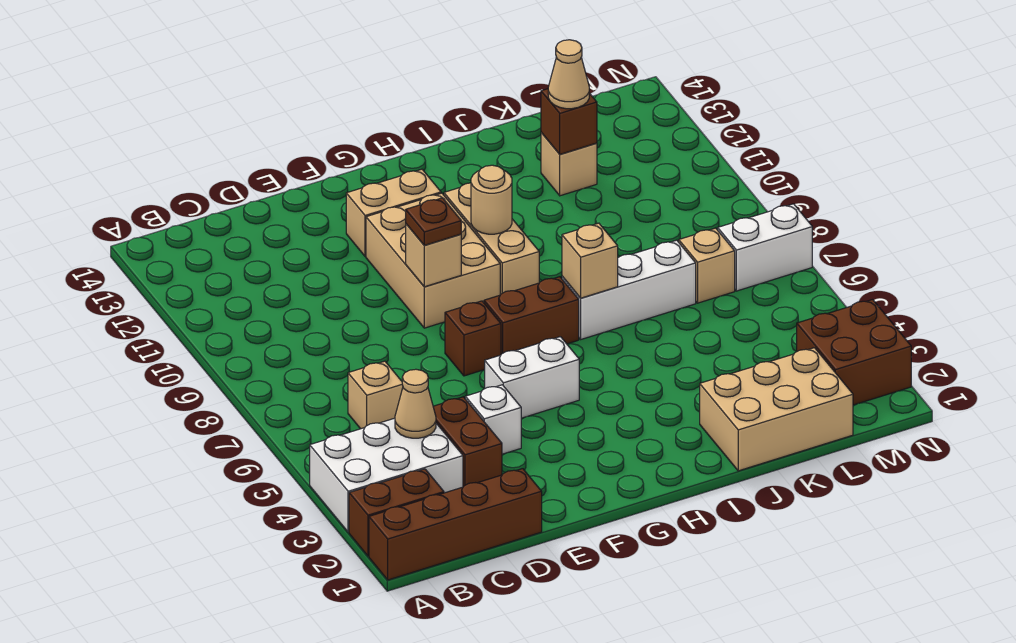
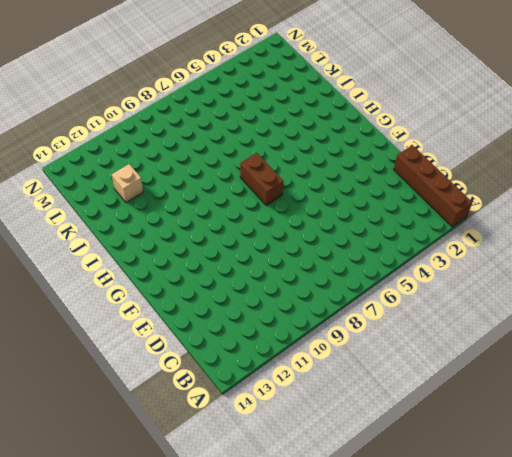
none -> brown brick A2:B2 level 1
none -> white brick A3:C4 level 1
none -> tan brick C6 level 1

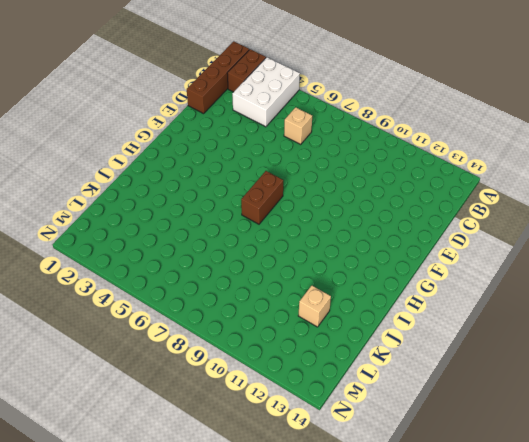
none -> brown brick D3:D4 level 1
none -> white brick E4 level 1
none -> white brick F5:G5 level 1

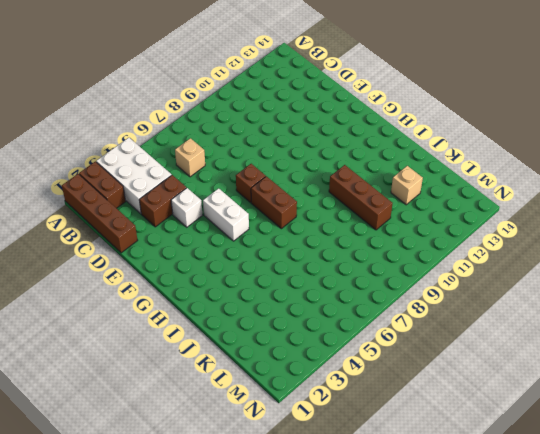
brown brick I10:K10 level 1 -> none
none -> tan brick F9:G11 level 1
none -> tan brick F12:G12 level 1
none -> tan brick H9:H11 level 1

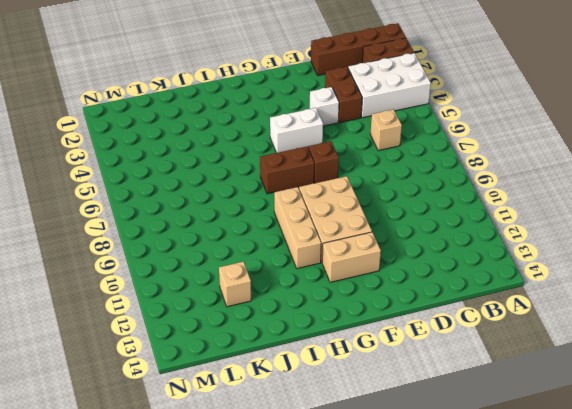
none -> white brick I7:K7 level 1
none -> tan brick J1:L2 level 1
none -> tan brick L7 level 1

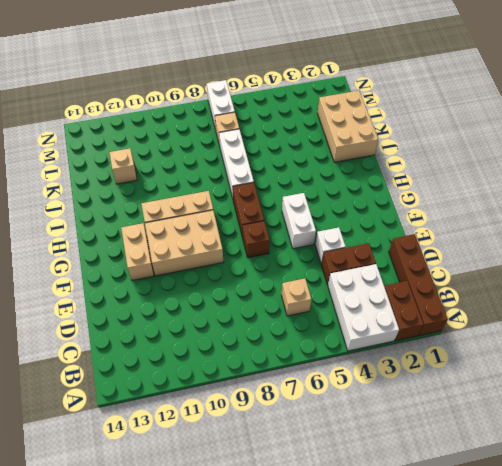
none -> brown brick M2:N3 level 1
none -> tan cone C4 level 2
none -> tan brick F9 level 2

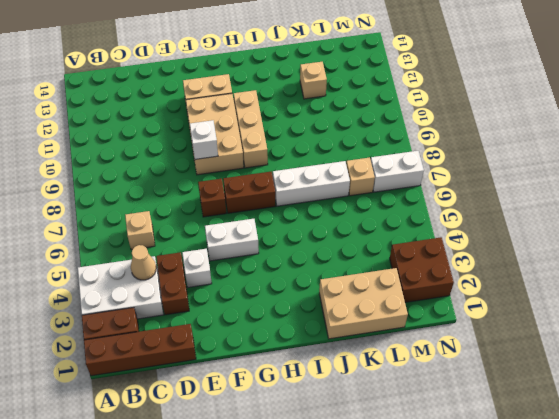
white brick F9 level 2 -> tan brick F9 level 2
none -> tan round brick H10 level 2
none -> tan brick I7 level 2
none -> brown brick K12 level 2

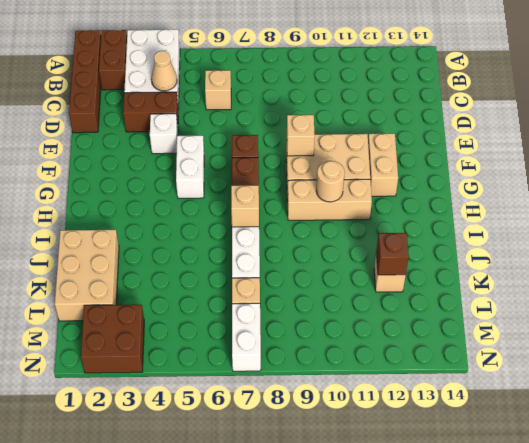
none -> brown plate F9 level 3
none -> tan cone K12 level 3

